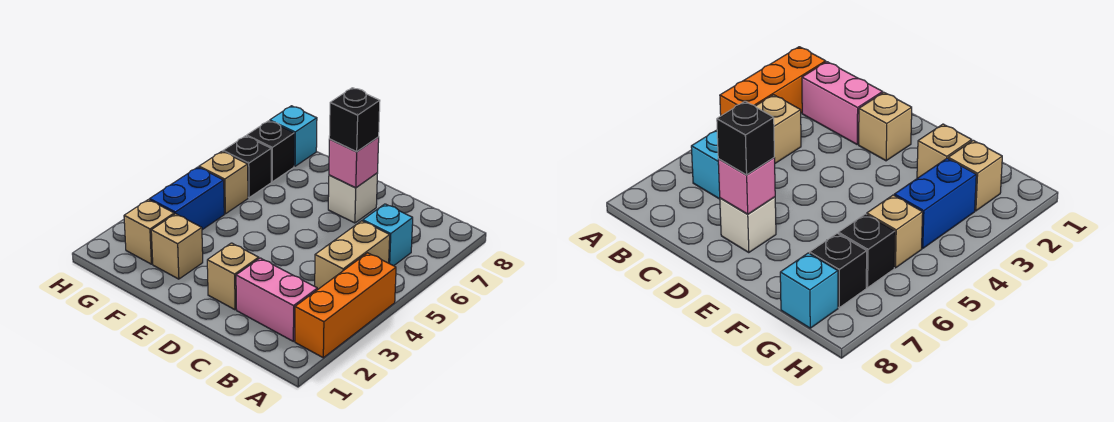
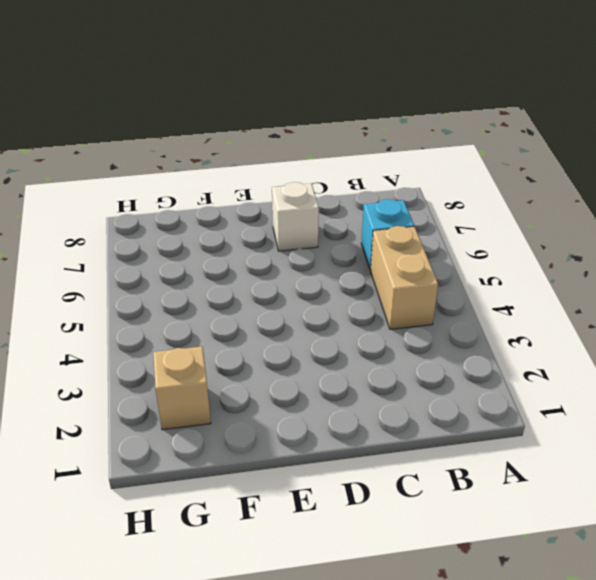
none -> orange brick A2:A4 level 1
none -> pink brick B2:C2 level 1
none -> tan brick D2 level 1

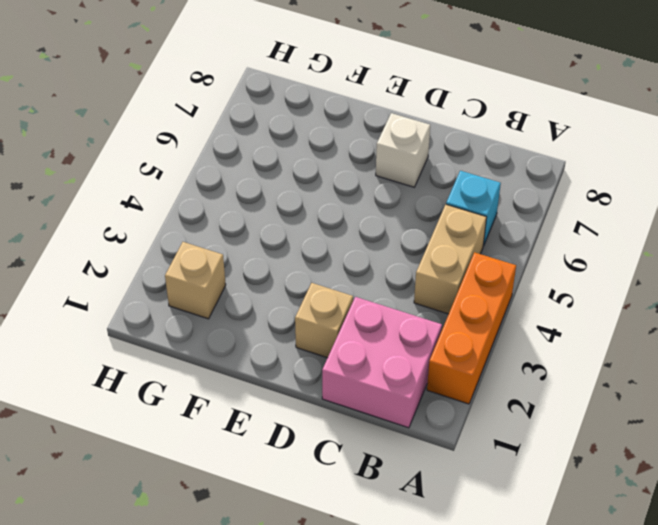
pink brick B1:C2 level 1 -> pink brick B2:C2 level 1
none -> tan brick F2 level 1
none -> blue brick G3:G4 level 1
none -> tan brick G5 level 1

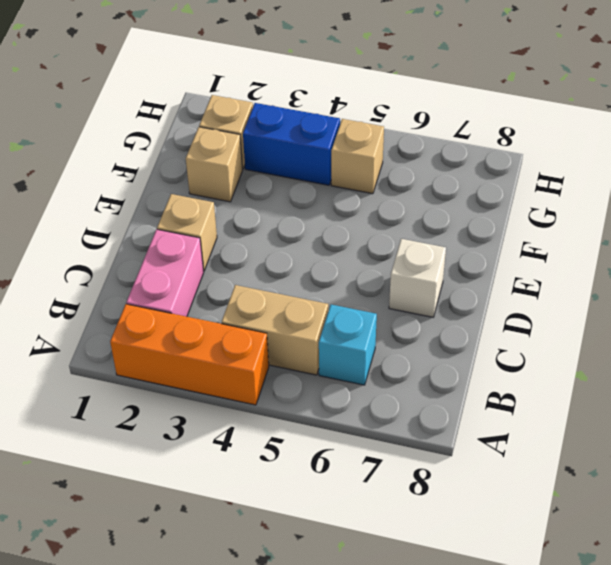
none -> black brick G6 level 1
none -> black brick G7 level 1
none -> cyan brick G8 level 1

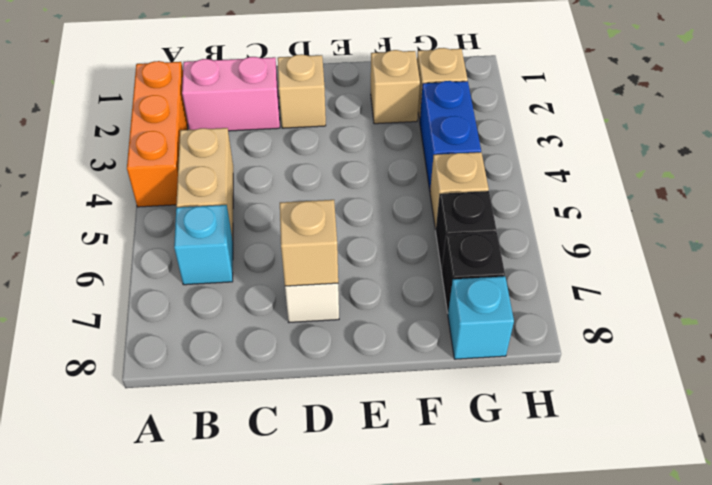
tan brick D7 level 2 -> pink brick D7 level 2
none -> black brick D7 level 3

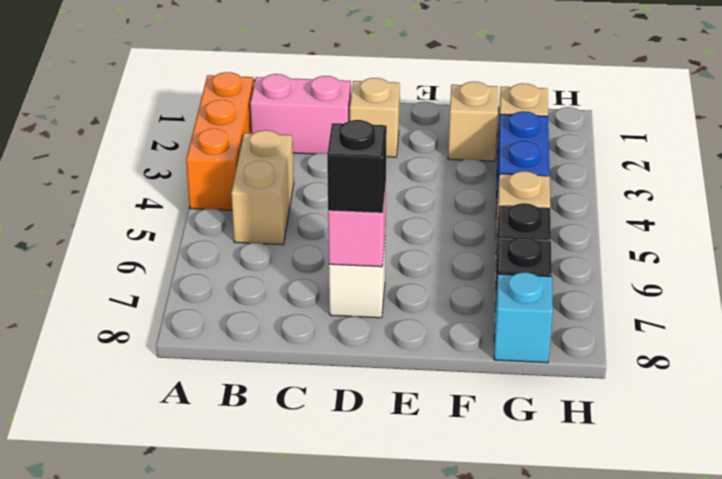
none -> cyan brick B6 level 1

